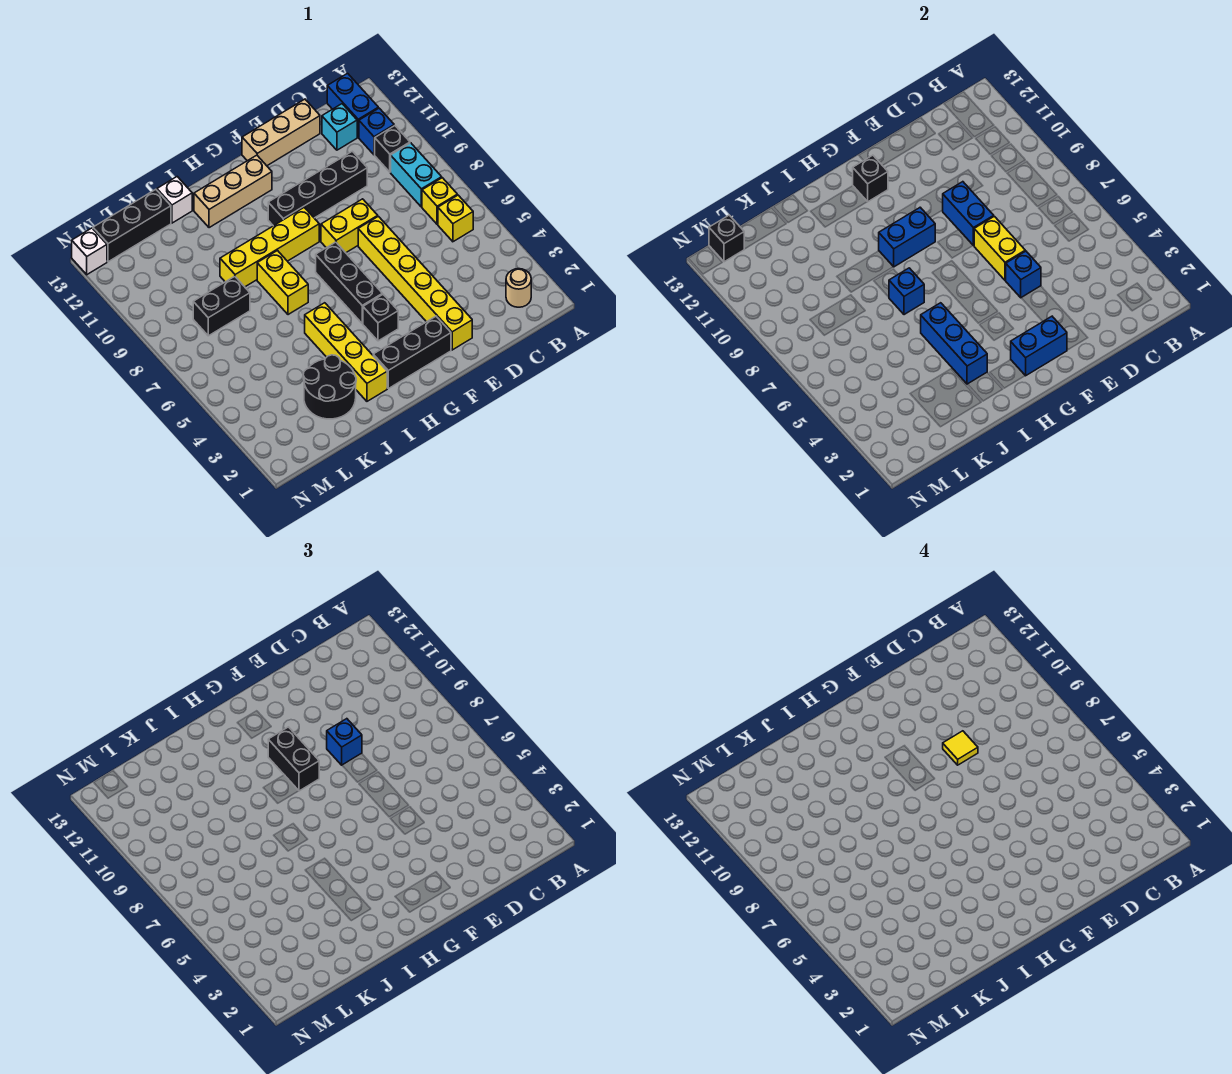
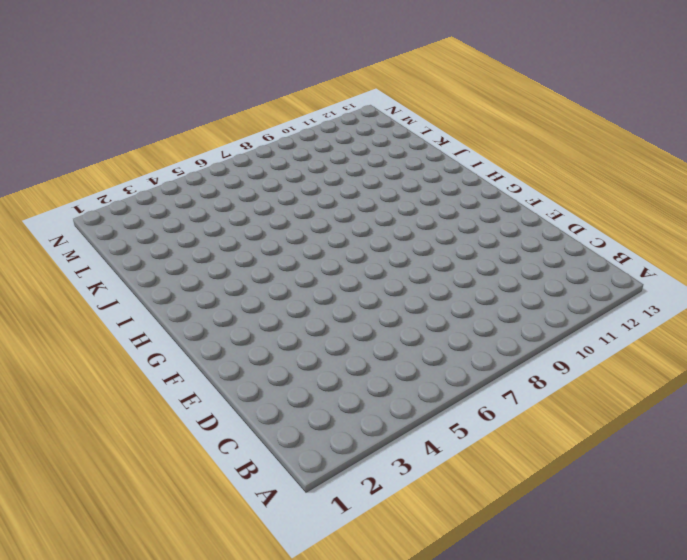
none -> tan round brick B2 level 1
none -> yellow brick B6 level 1
none -> yellow brick B7 level 1
none -> cyan brick B8:B9 level 1

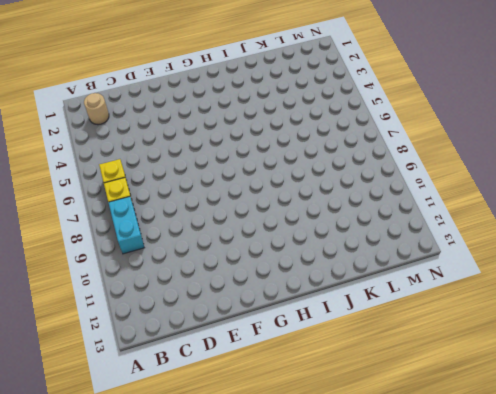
none -> black brick B10 level 1
none -> blue brick B11 level 1
none -> blue brick B12:B13 level 1
none -> cyan brick C12 level 1

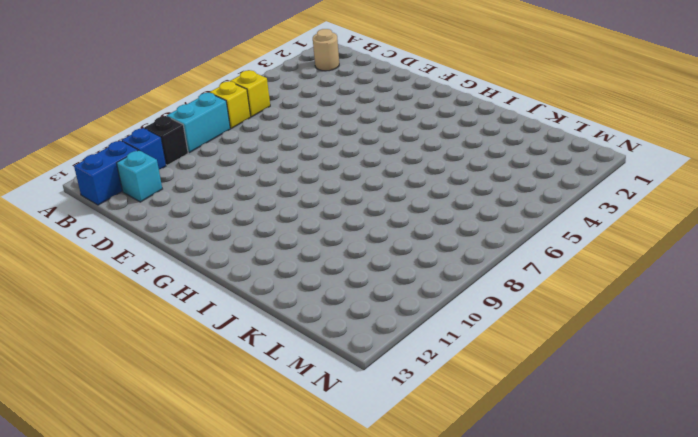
none -> black brick D10:G10 level 1
none -> tan brick D13:F13 level 1
none -> yellow brick E2:E7 level 1
none -> yellow brick E8:F8 level 1

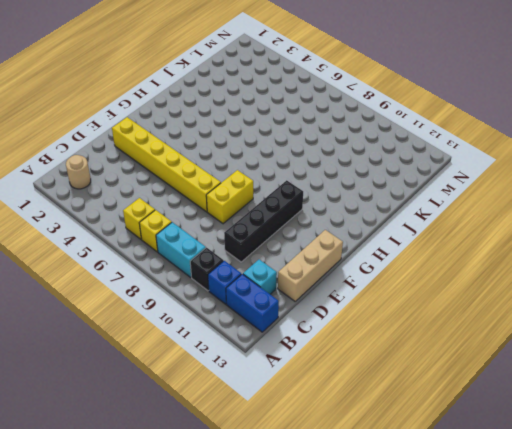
none -> black brick F2:H2 level 1
none -> black brick G4 level 1
none -> black brick G5:G7 level 1
none -> yellow brick G9:J9 level 1

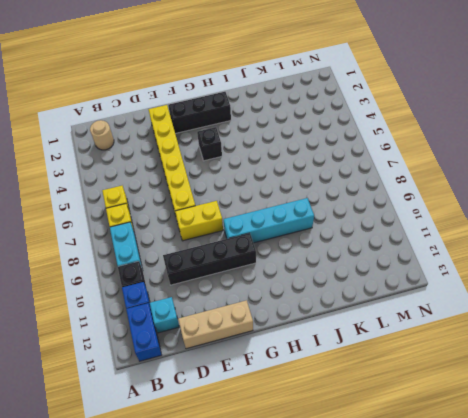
cyan brick G9:J9 level 1 -> yellow brick G9:J9 level 1
none -> black brick G5:G7 level 1
none -> tan brick G12:I12 level 1
none -> yellow brick I2:I5 level 1
none -> yellow brick I7:I8 level 1

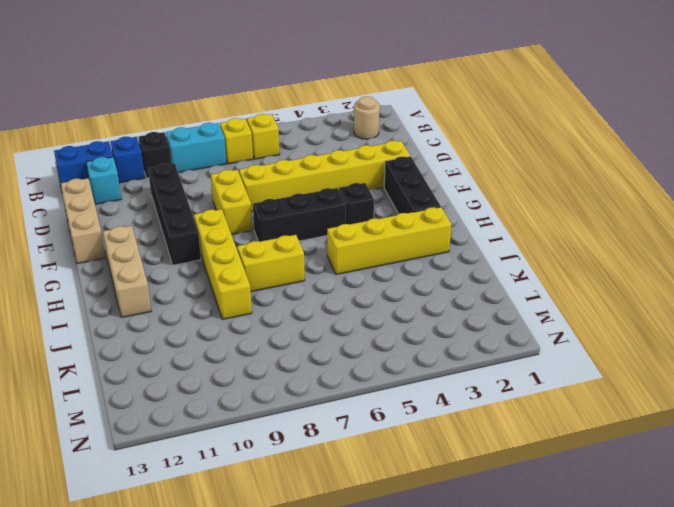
none -> black round brick J2:K3 level 1
none -> white brick J13 level 1
none -> black brick K8:L8 level 1
none -> black brick K13:M13 level 1

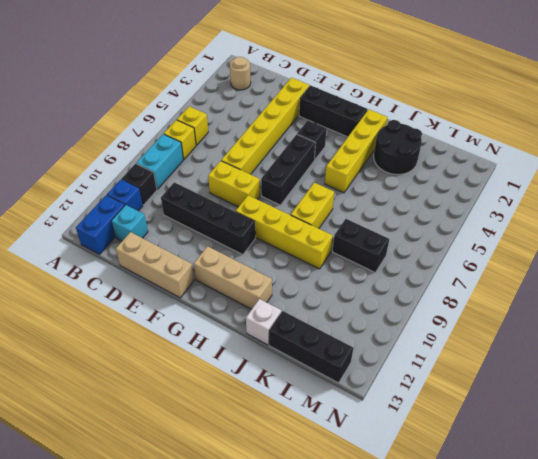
none -> white brick N13 level 1
none -> blue brick E5 level 2
none -> yellow brick E6:E7 level 2
none -> blue brick E8:E9 level 2

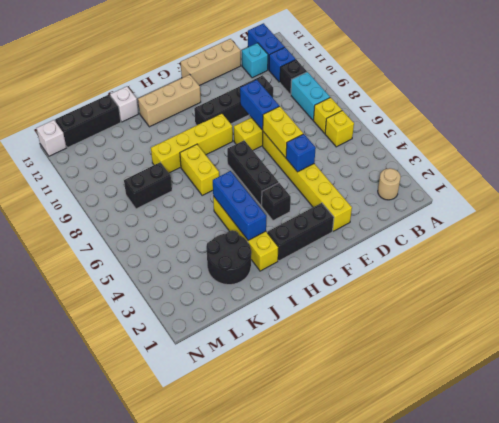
none -> blue brick F2:G2 level 2
none -> blue brick G9:H9 level 2
none -> black brick G12 level 2
none -> blue brick I7 level 2

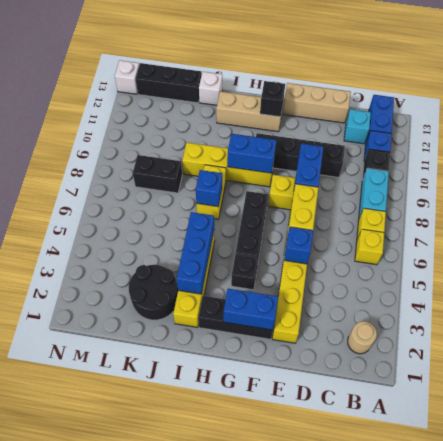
none -> black brick M13 level 2
none -> blue brick E9 level 3
none -> black brick G9:G10 level 3
none -> yellow tile E9 level 4

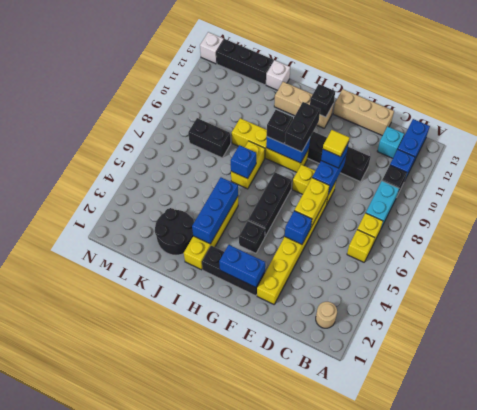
black brick H9 level 3 -> black brick M13 level 2

